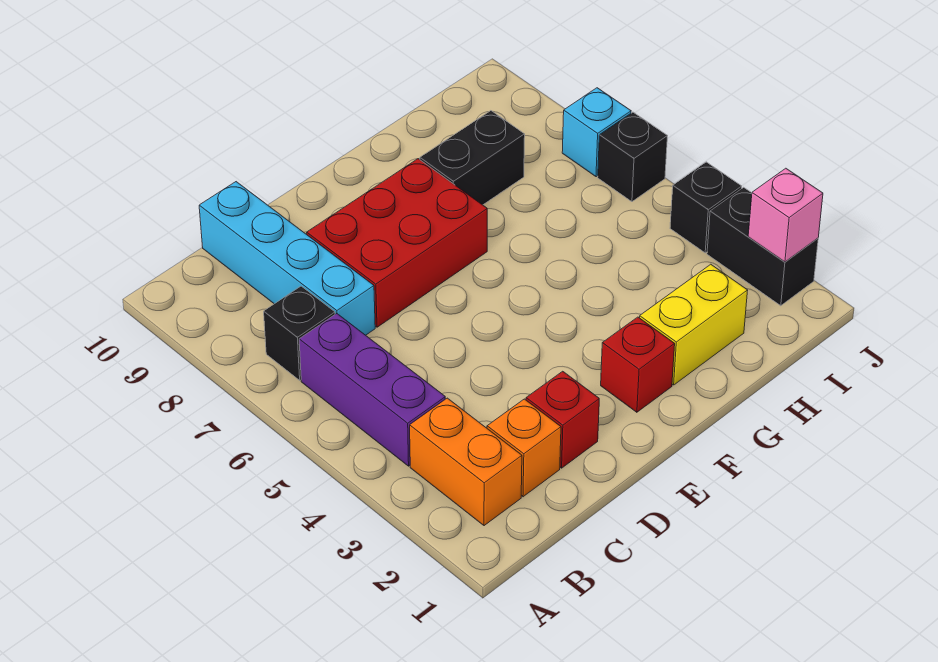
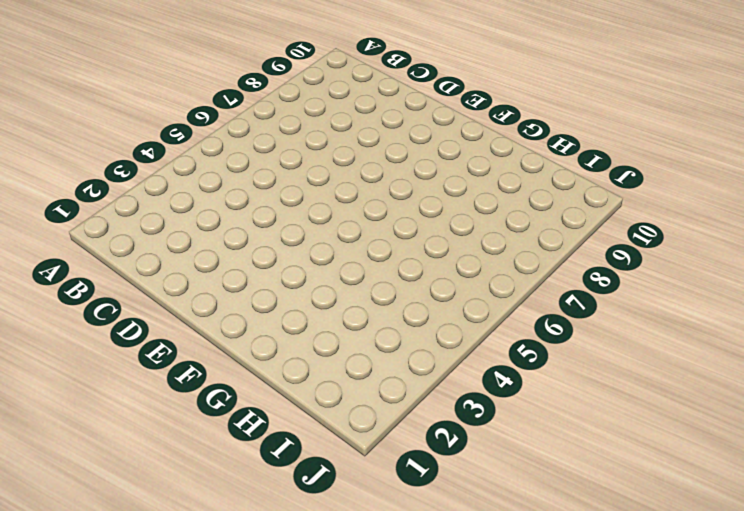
none -> orange brick B2:B3 level 1
none -> purple brick B4:B6 level 1
none -> black brick B7 level 1

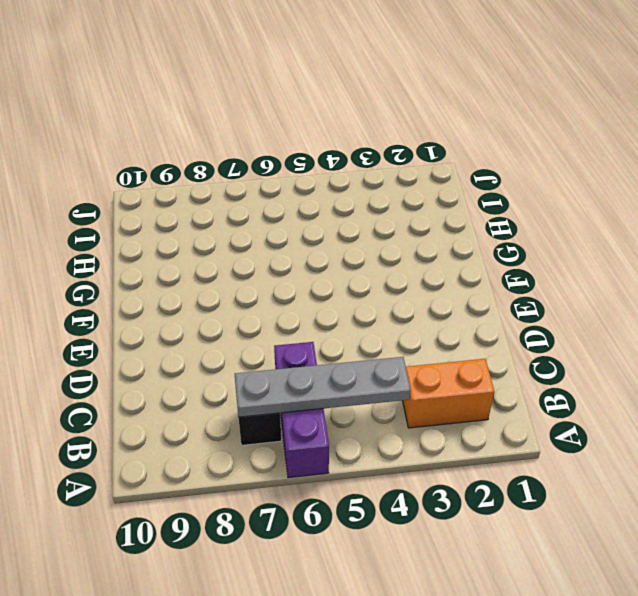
purple brick A6:C6 level 1 -> purple brick B4:B6 level 1
grey plate B4:B7 level 2 -> none
none -> orange brick C2 level 1
none -> cyan brick C7:C10 level 1
none -> red brick D2 level 1

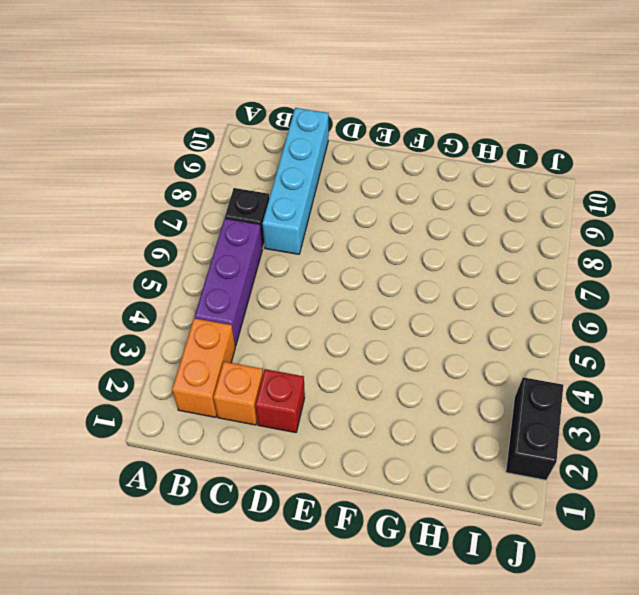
none -> red brick D7:F8 level 1
none -> red brick F2 level 1
none -> yellow brick G2:H2 level 1

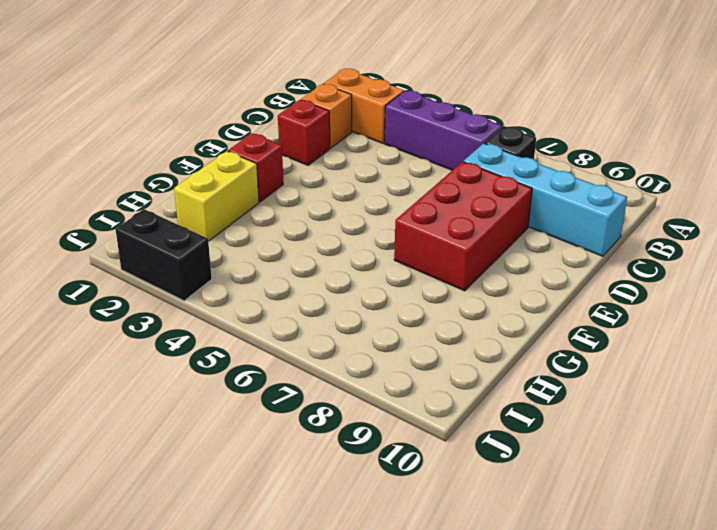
none -> black brick G8:H8 level 1
none -> black brick J4 level 1
none -> black brick J6 level 1

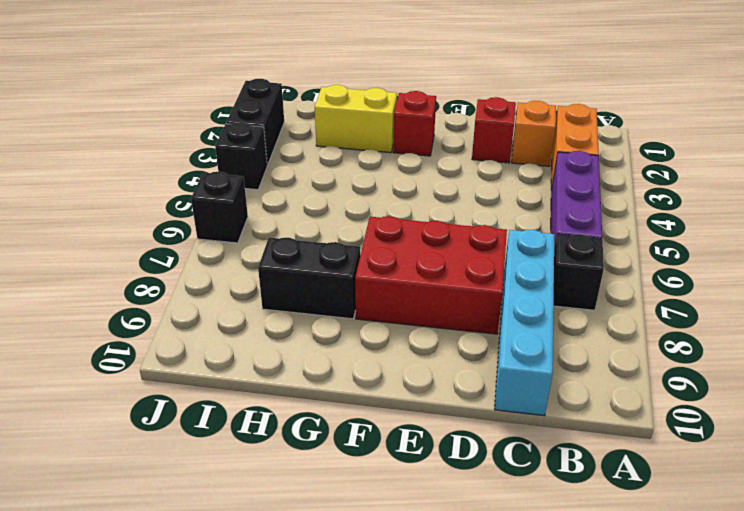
none -> cyan brick J7 level 1
none -> pink brick J2 level 2

